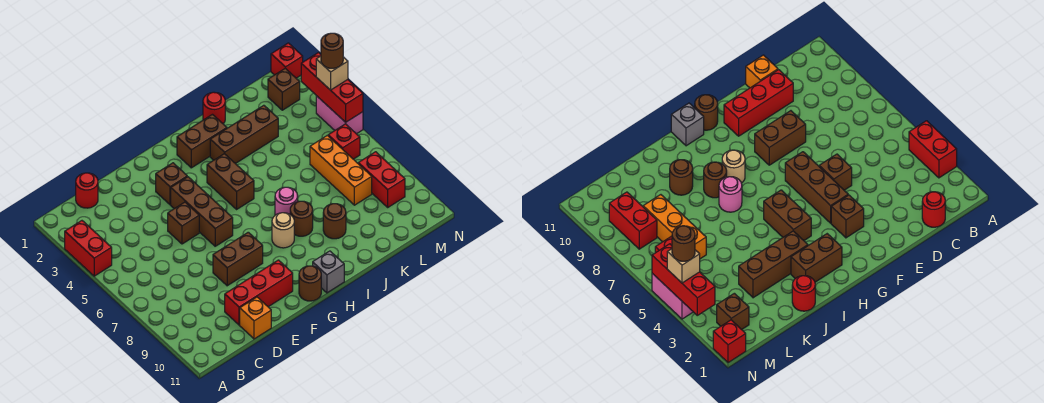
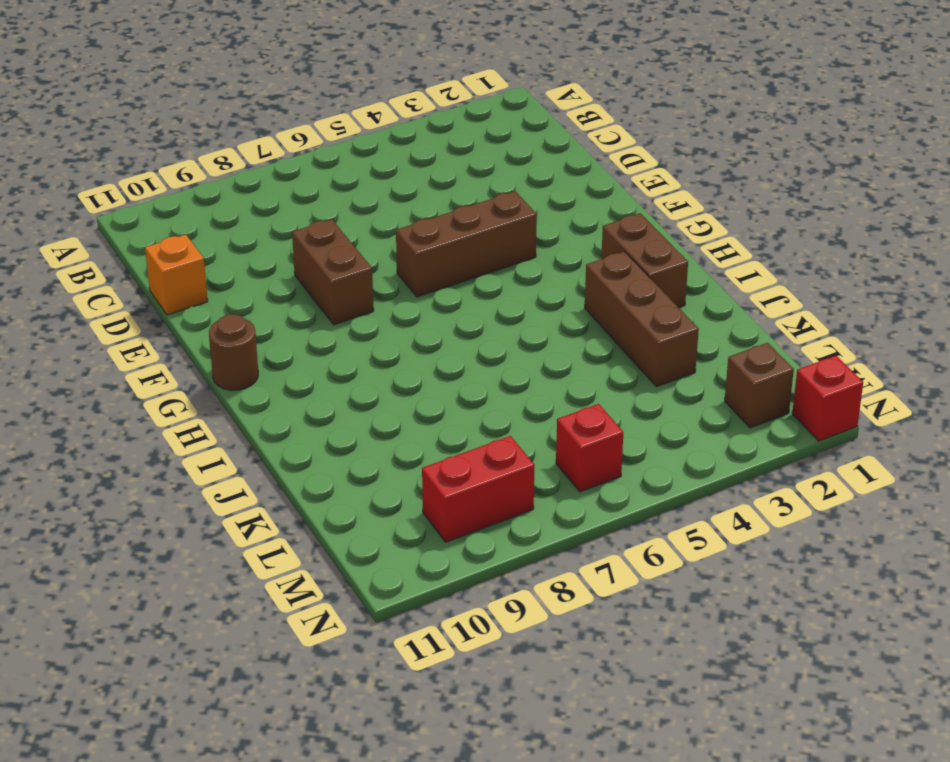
none -> red brick A3:A4 level 1
none -> red round brick C1 level 1
none -> red brick D10:F10 level 1

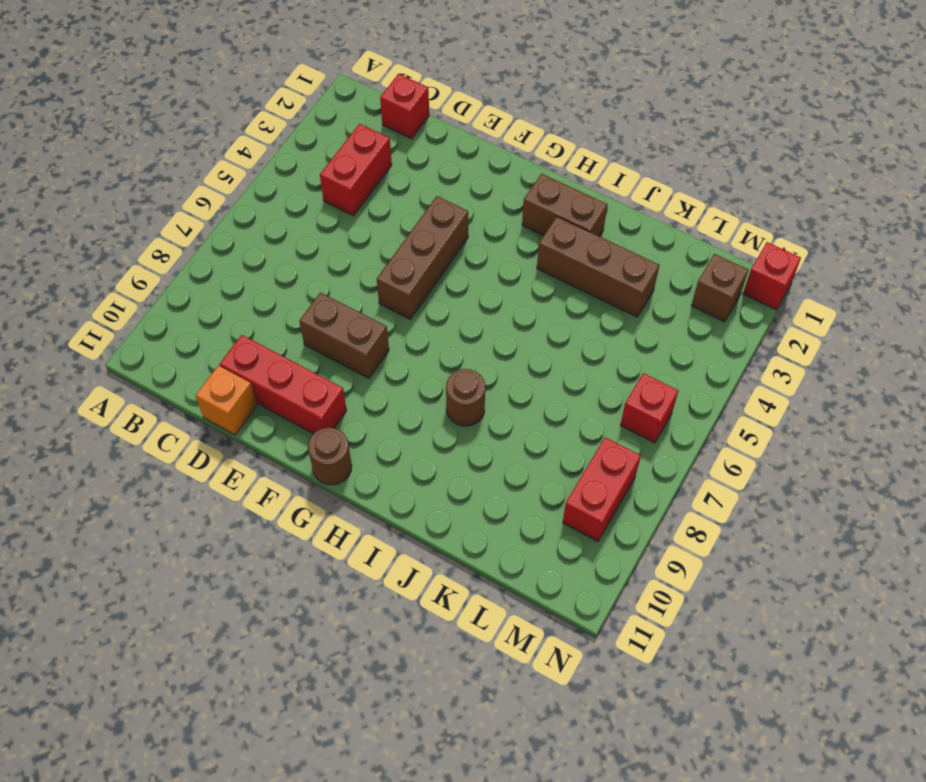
red brick C1 level 1 -> red round brick C1 level 1
red brick C3:C4 level 1 -> red brick A3:A4 level 1
none -> brown brick E5 level 1
none -> brown brick F3 level 1
none -> brown brick H4:H5 level 1

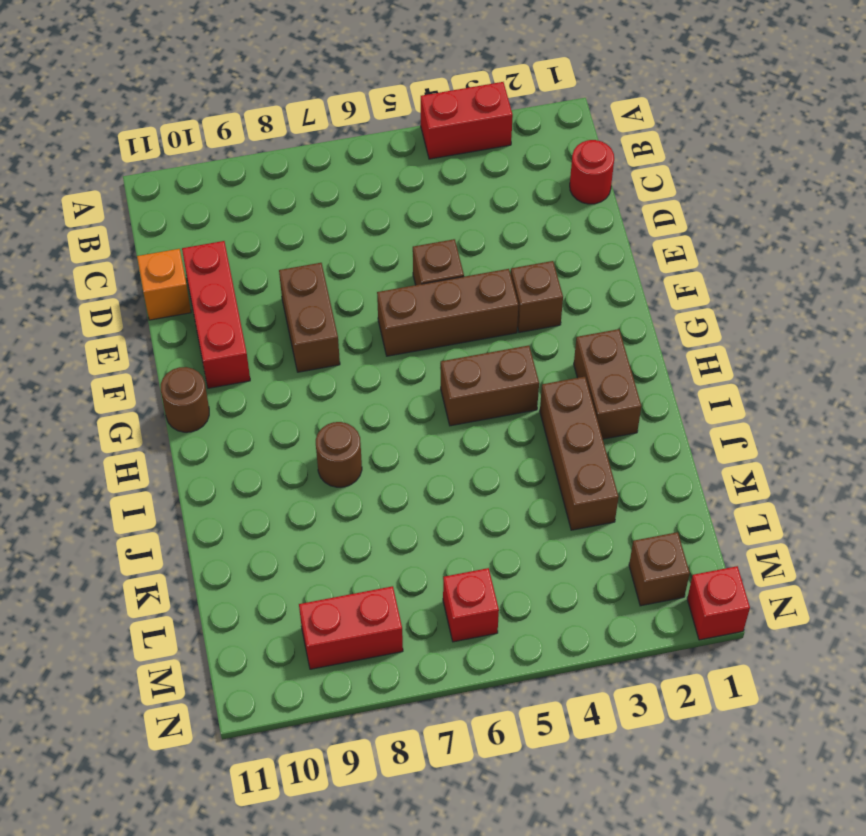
none -> tan round brick H8 level 1
none -> grey brick H11 level 1
none -> pink round brick I7 level 1

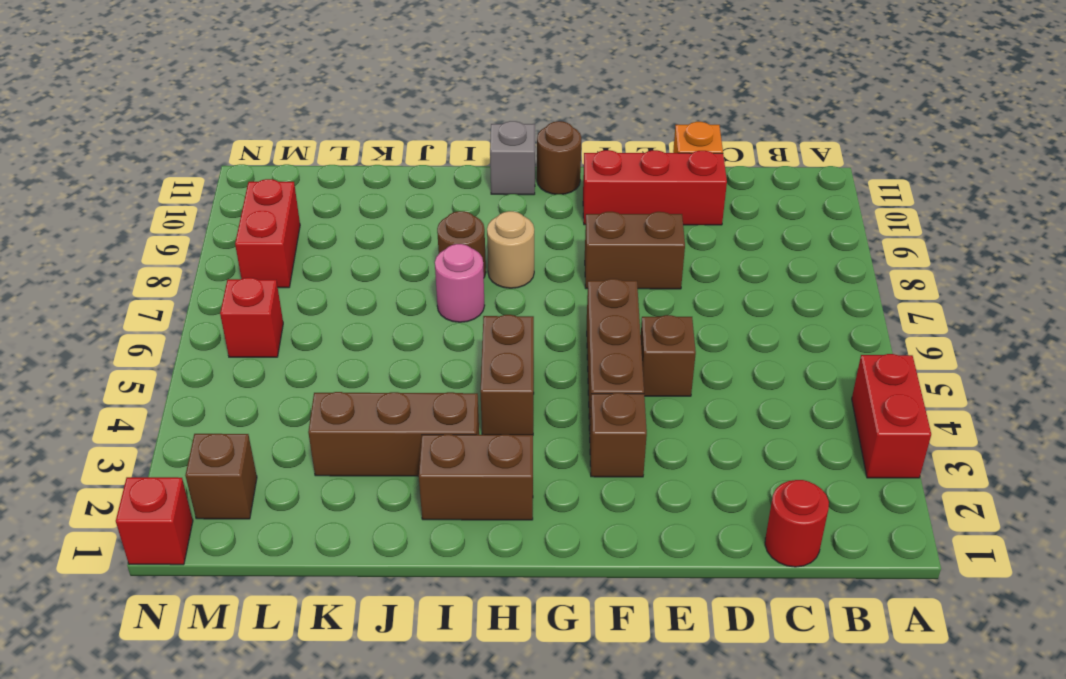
none -> red round brick J1 level 1
none -> brown round brick J9 level 1
none -> orange brick L6:L8 level 1

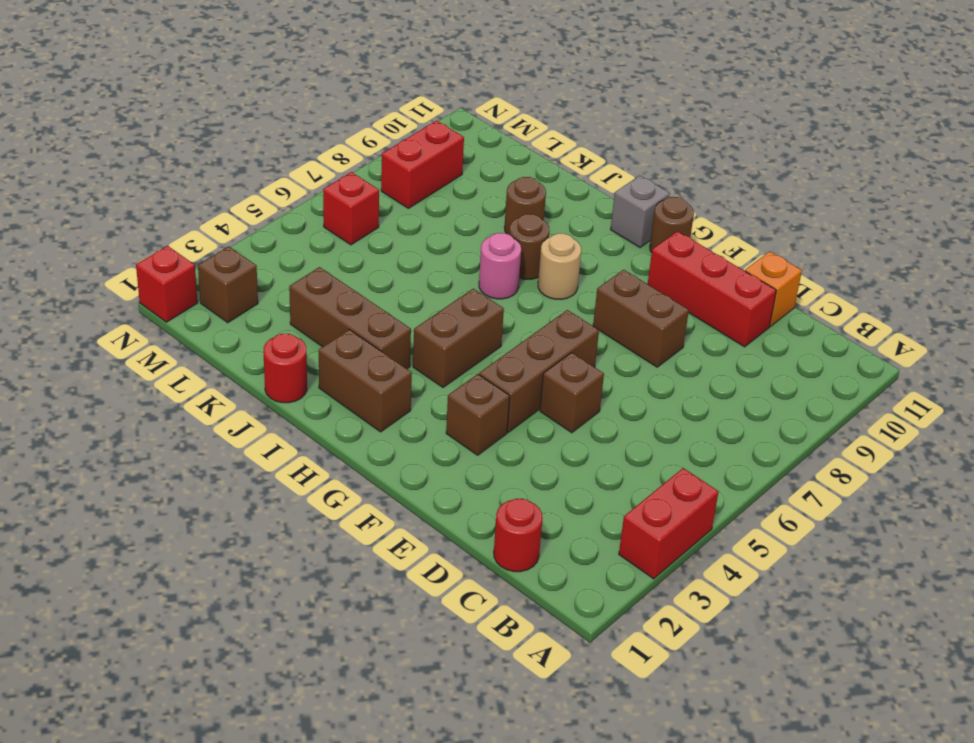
none -> orange brick L6:L8 level 1
none -> pink brick N4:N5 level 1
none -> red brick N3:N5 level 2

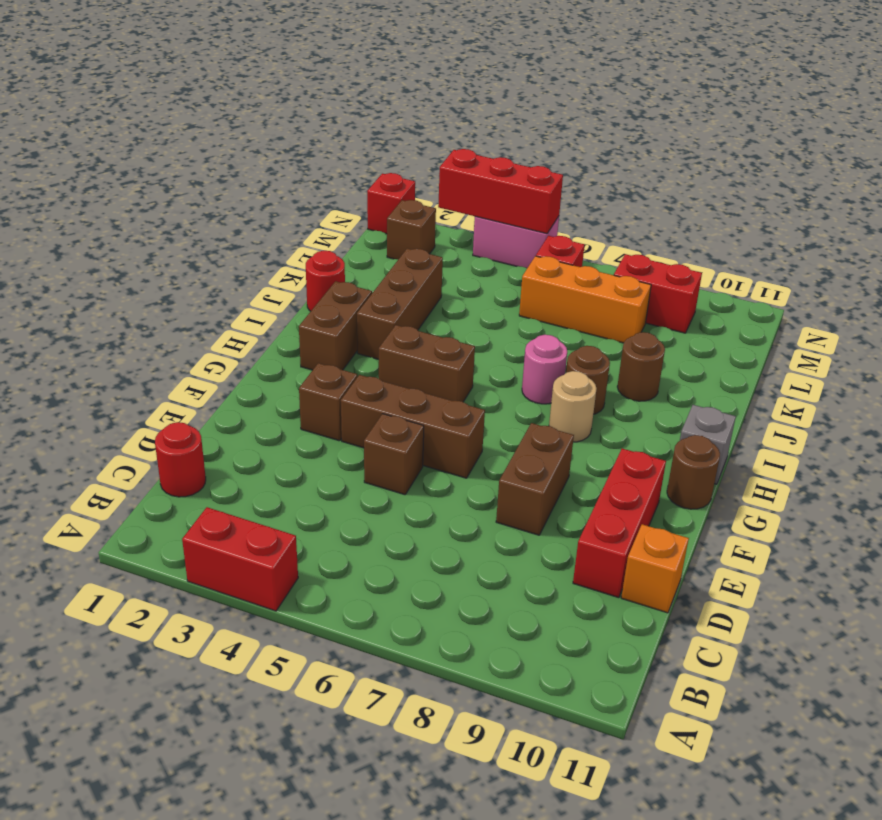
none -> tan brick N4 level 3
none -> brown round brick N4 level 4

